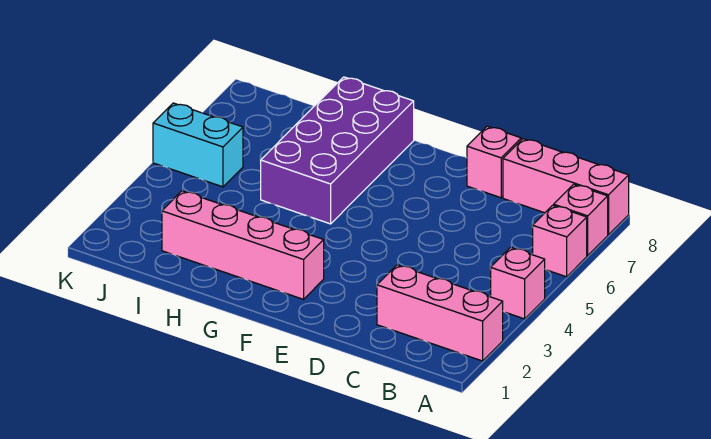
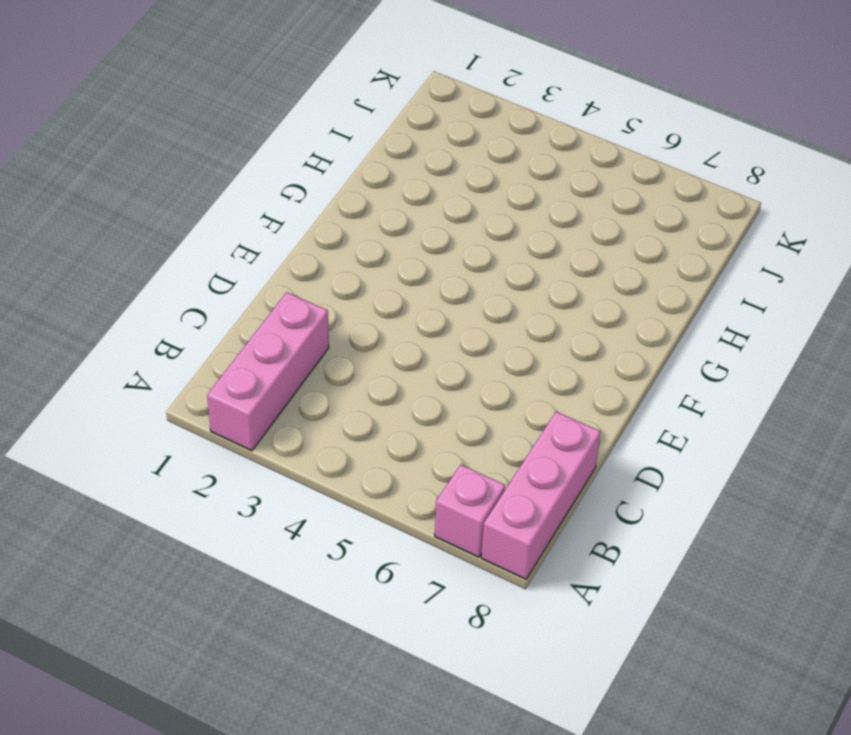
none -> pink brick A4 level 1
none -> pink brick A6 level 1

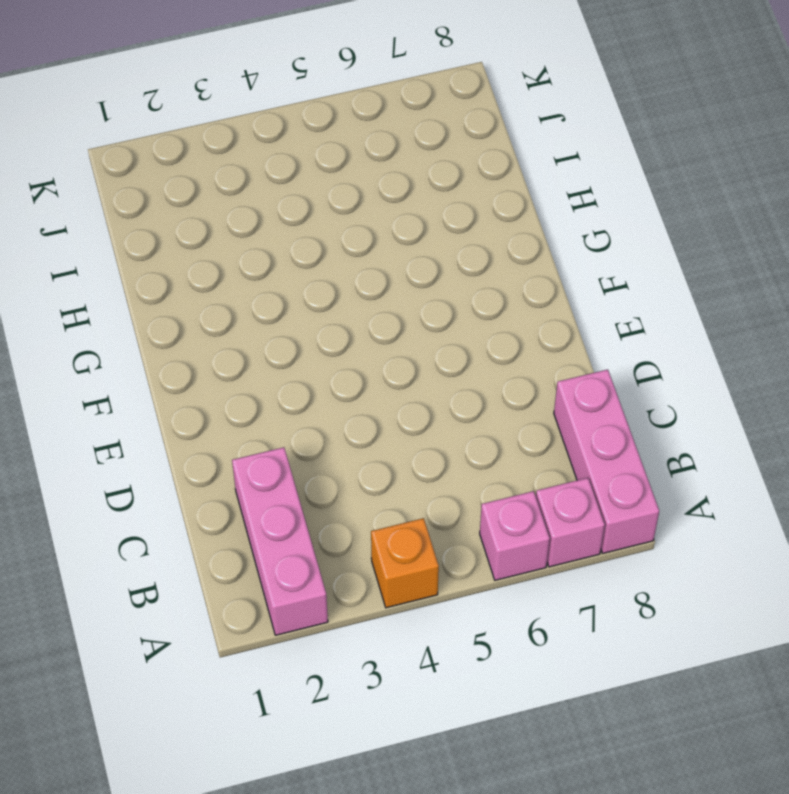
orange brick A4 level 1 -> pink brick A4 level 1
none -> pink brick D8 level 1
none -> pink brick F2:I2 level 1

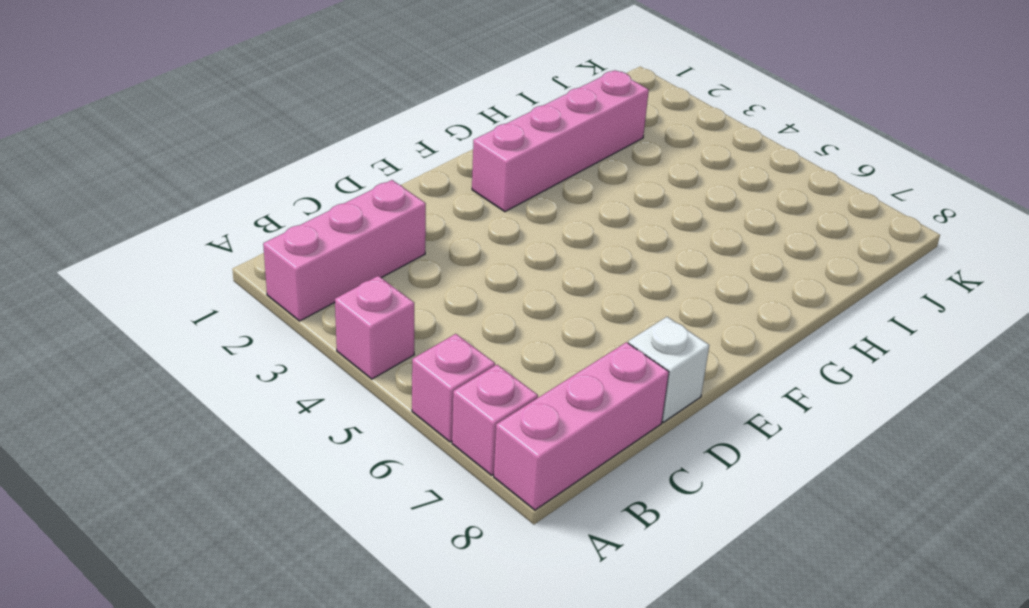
white brick D8 level 1 -> pink brick D8 level 1
none -> purple brick G5:H8 level 1
none -> cyan brick J5:K5 level 1

